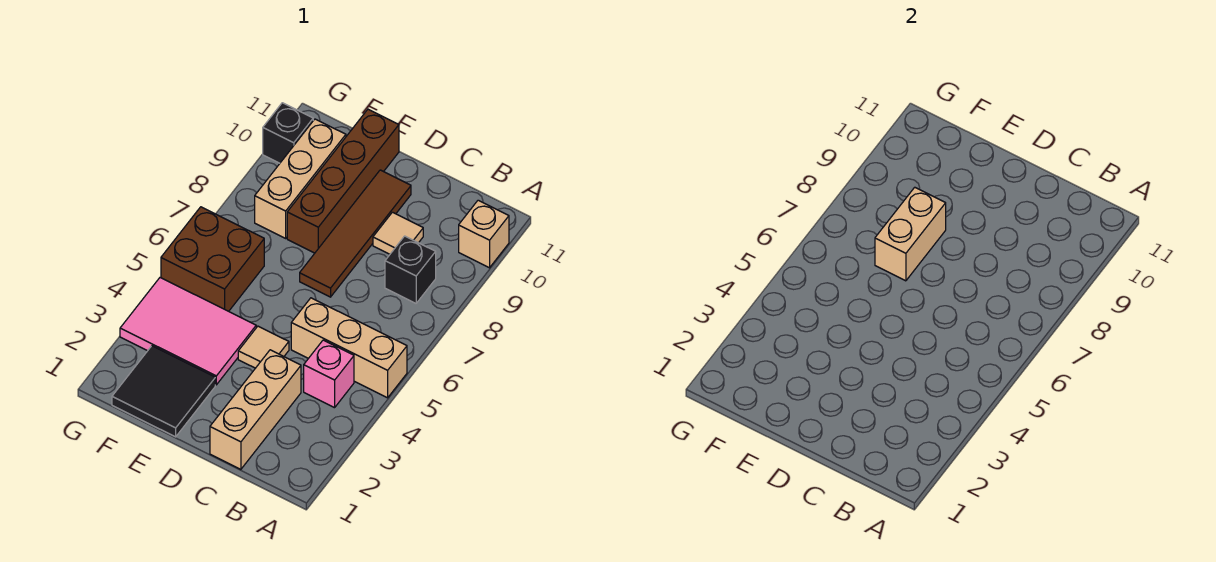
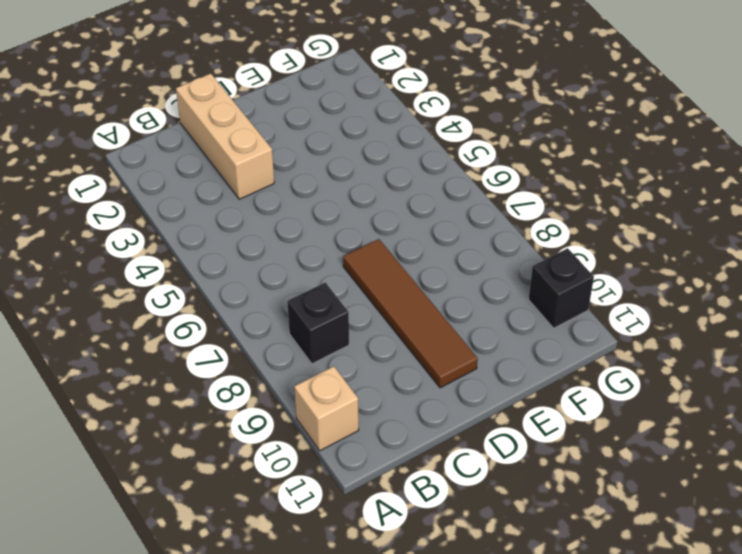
none -> tan brick A5:C5 level 1
none -> pink brick B4 level 1
none -> tan tile C9 level 1

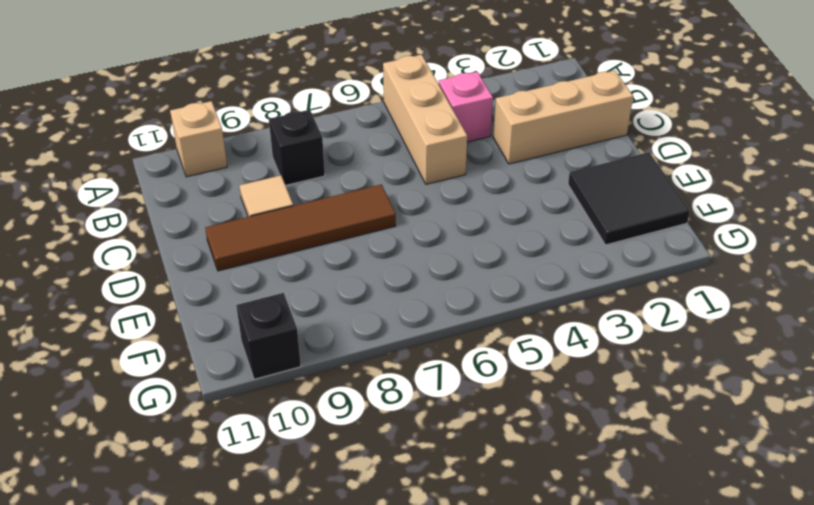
none -> tan tile D4 level 1
none -> pink tile E3:G4 level 1
none -> brown brick E8:E11 level 1

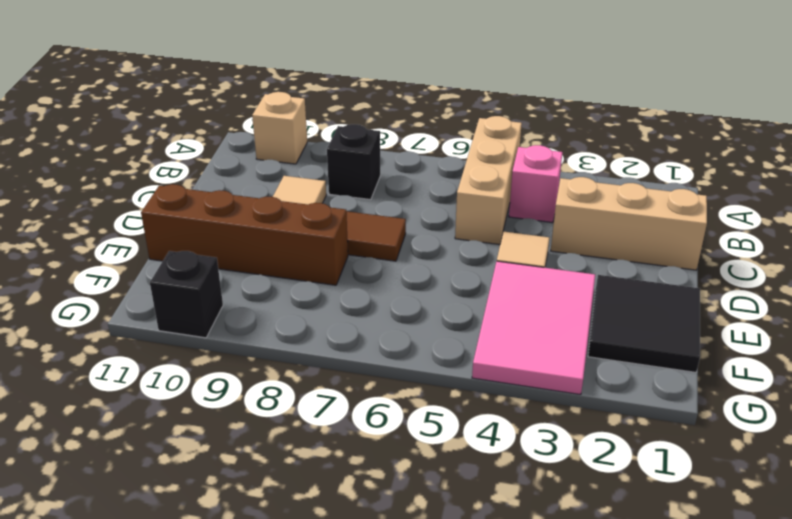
none -> brown brick F5:G6 level 1
none -> tan brick F8:F10 level 1
none -> tan brick E7:E8 level 2

